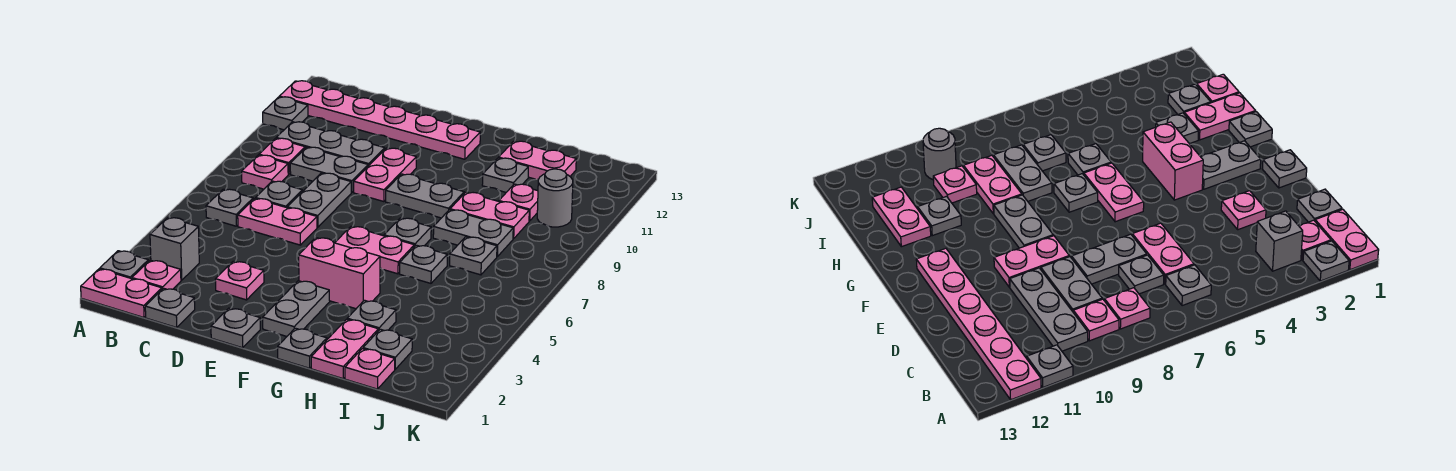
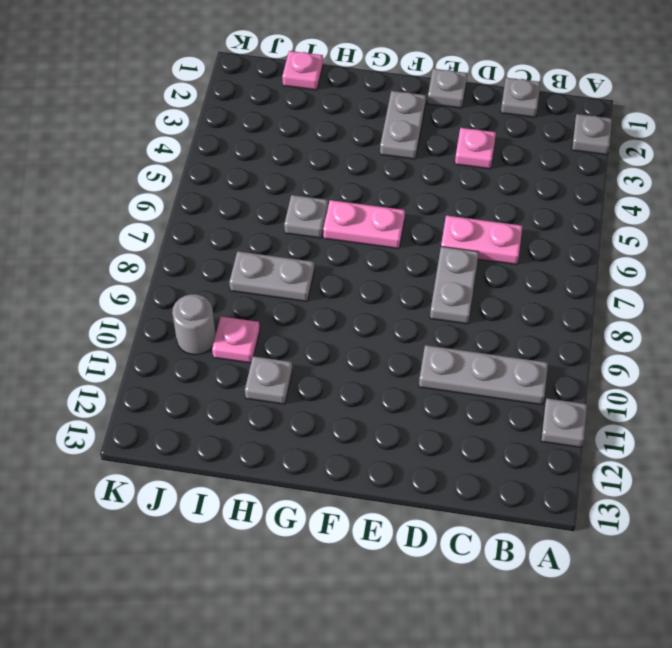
none -> pink plate A1:B1 level 1
none -> pink plate A12:F12 level 1
none -> pink plate B2 level 1
none -> grey brick B3 level 1

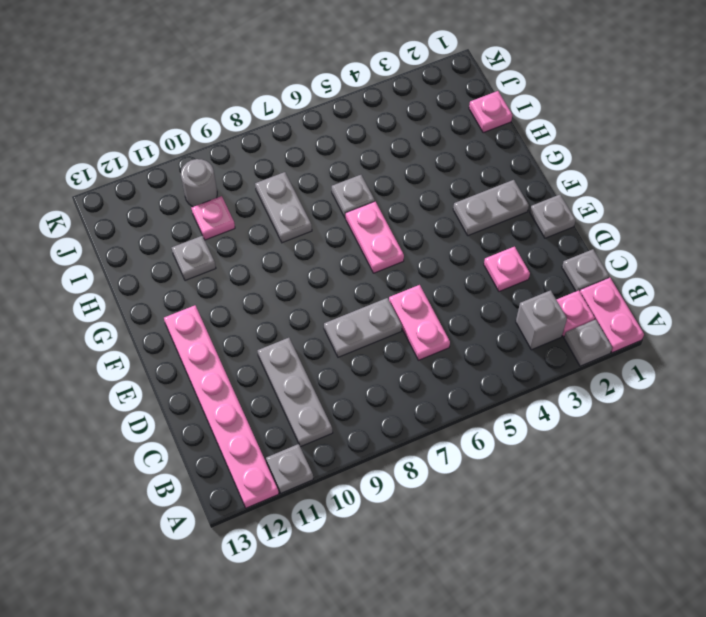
none -> grey plate B6 level 1
none -> pink plate B8 level 1
none -> pink plate B9 level 1
none -> grey plate C7 level 1

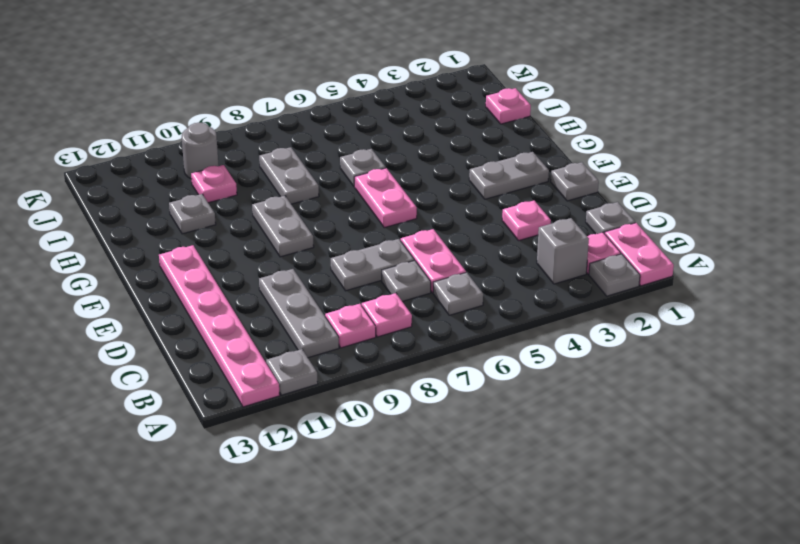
none -> grey plate C9:D9 level 1
none -> pink plate E9:E10 level 1
none -> pink brick F4:G4 level 1
none -> grey plate G1 level 1

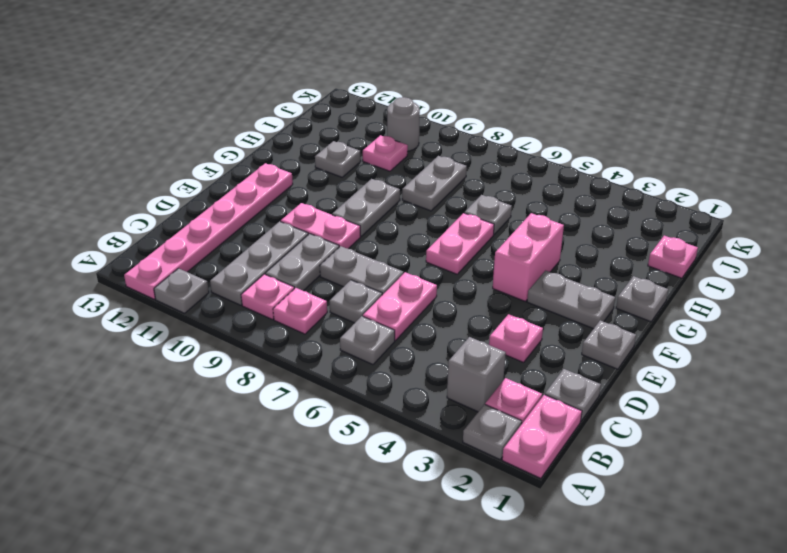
none -> grey plate G7 level 1
none -> pink plate H1:H2 level 1
none -> grey plate H3 level 1
none -> pink plate H9:I9 level 1

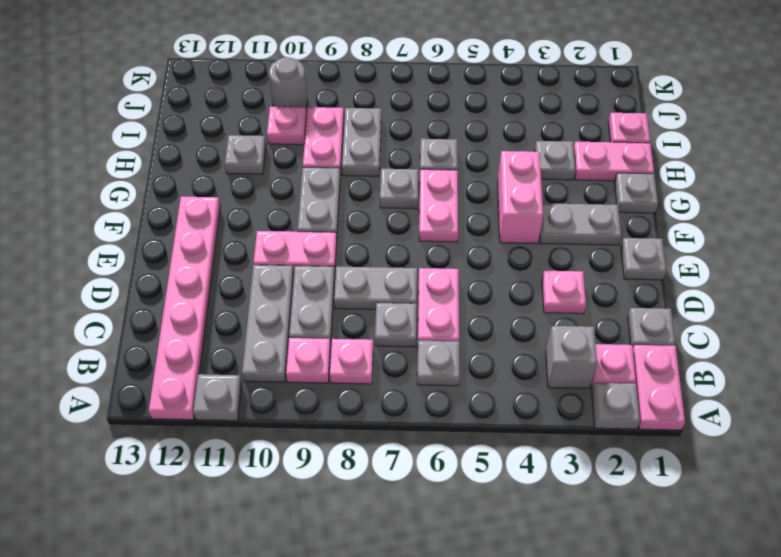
none -> pink plate H12:I12 level 1
none -> grey plate I2 level 1
none -> grey plate I7 level 1

